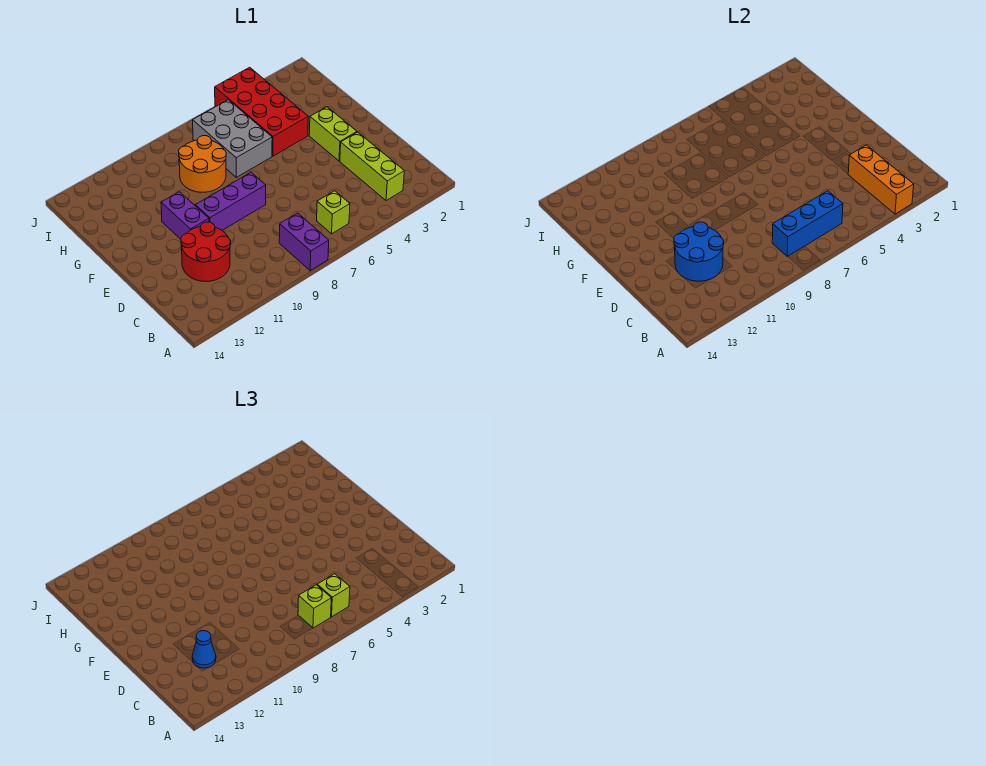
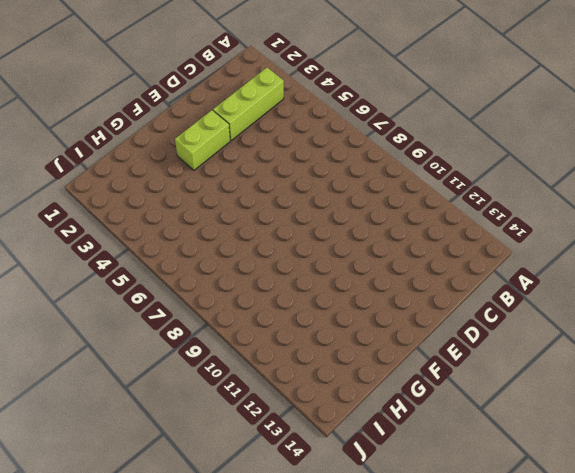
none -> purple brick A8:B8 level 1
none -> lime brick B6 level 1
none -> red round brick C11:D12 level 1

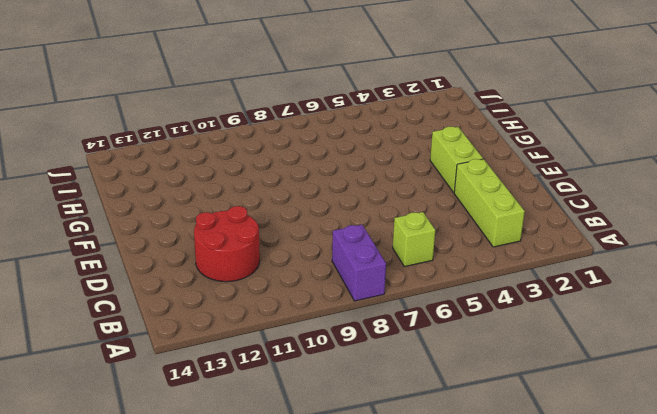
none -> purple brick E8:E10 level 1
none -> purple brick E11:F11 level 1
none -> red brick G4:J5 level 1

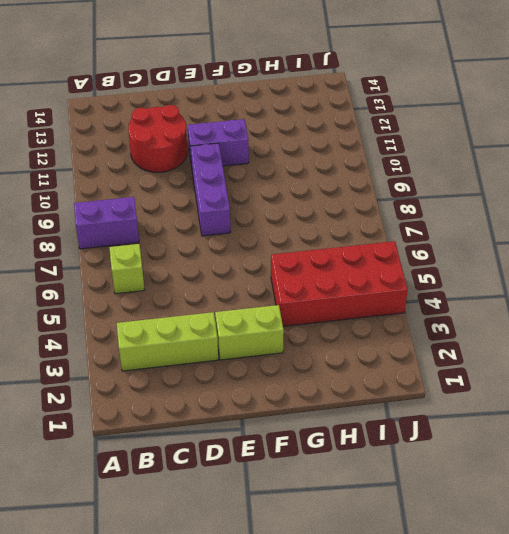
none -> grey brick G6:I7 level 1
none -> orange round brick G8:H9 level 1
none -> orange brick A3:C3 level 2

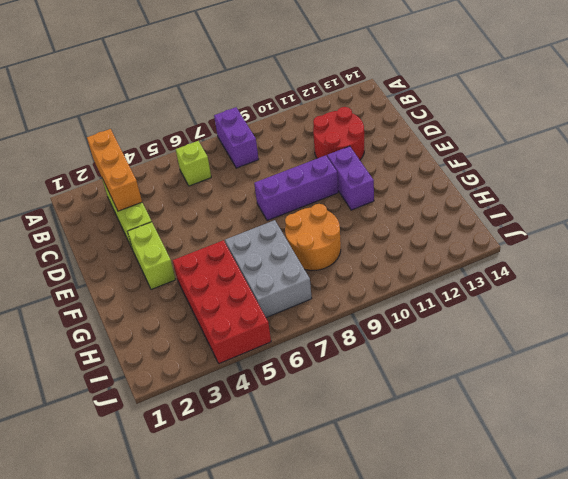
none -> blue brick B6:B8 level 2
none -> blue round brick C11:D12 level 2
none -> lime brick B6 level 3

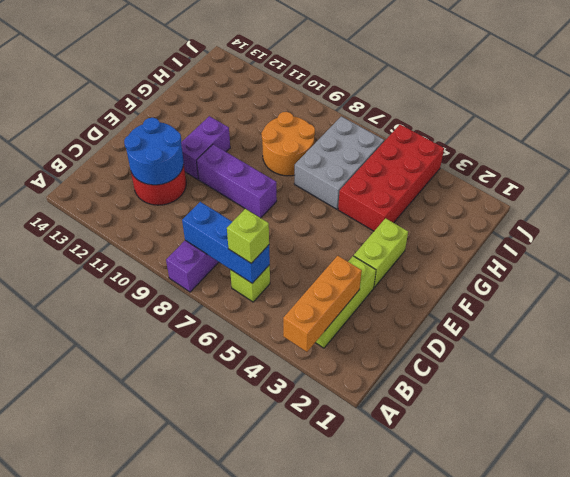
none -> lime brick B7 level 3
none -> blue cone C12 level 3

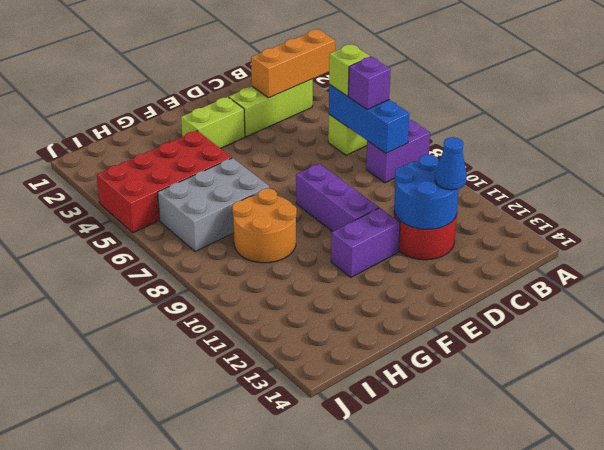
purple brick B7 level 3 -> lime brick B7 level 3

